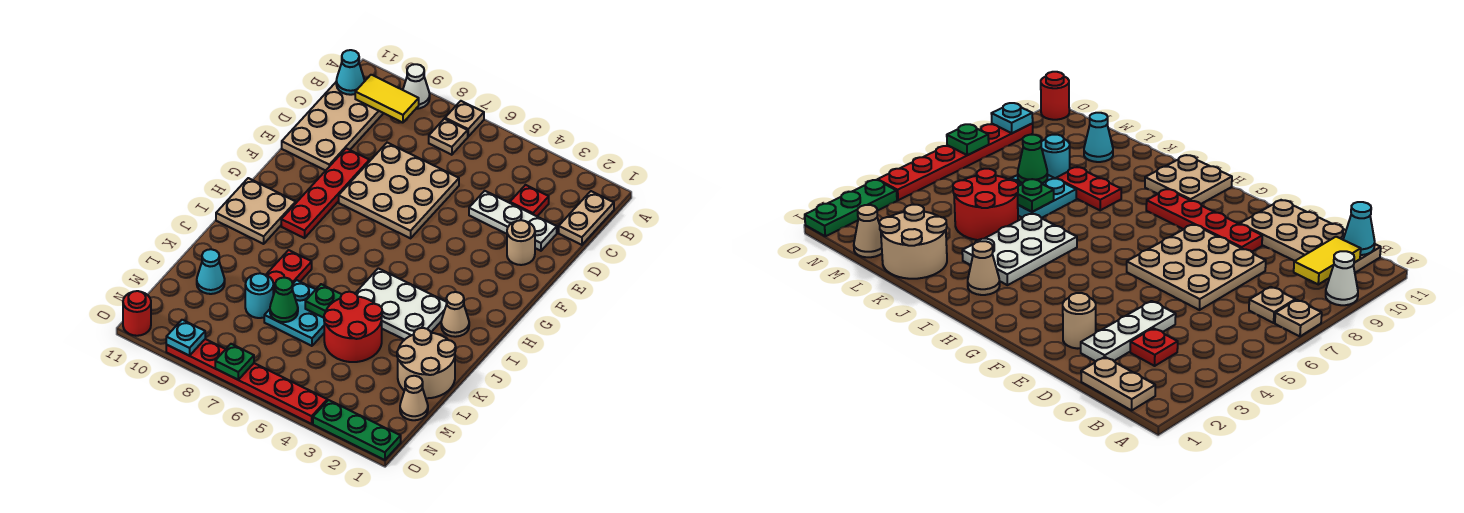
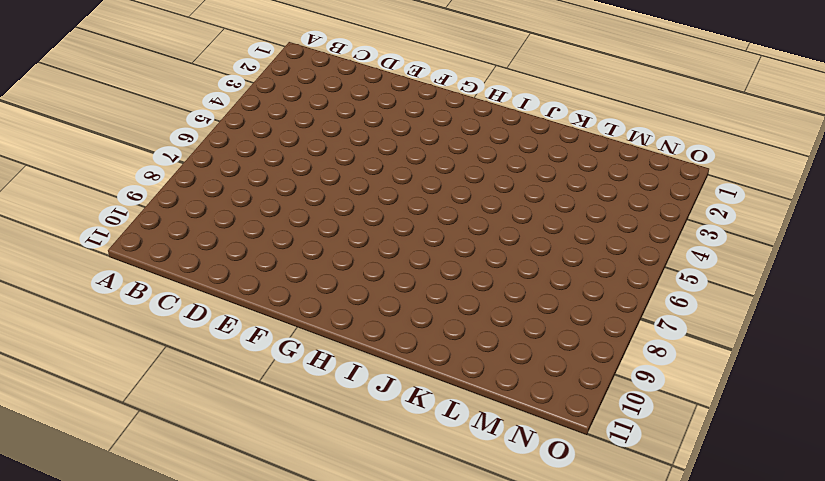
none -> tan plate A7 level 1
none -> white cone A9 level 1
none -> tan plate B1:C1 level 1

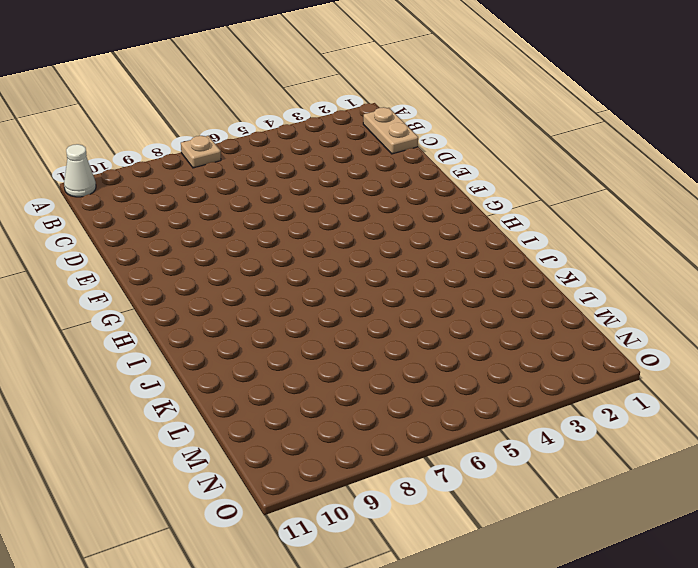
white cone A11 level 1 -> white cone A9 level 1
none -> tan plate B7 level 1
none -> tan plate B10:E11 level 1
none -> red plate C3 level 1

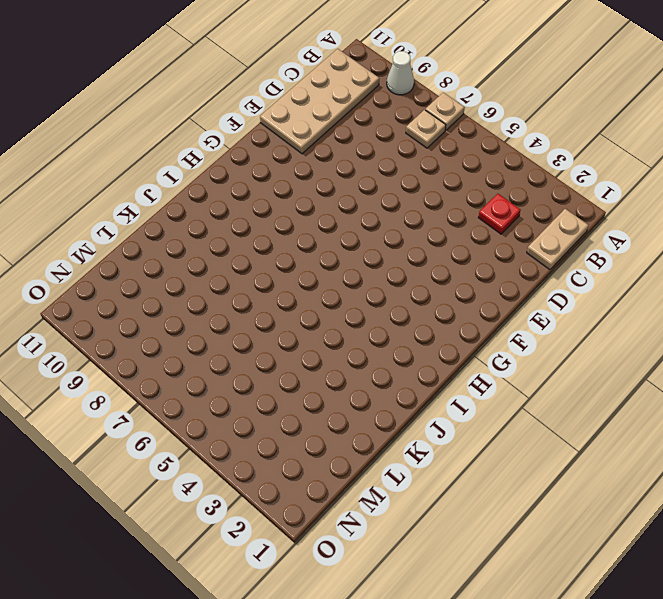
none -> white plate D2:D4 level 1
none -> tan plate D6:F8 level 1
none -> tan round brick E2 level 1

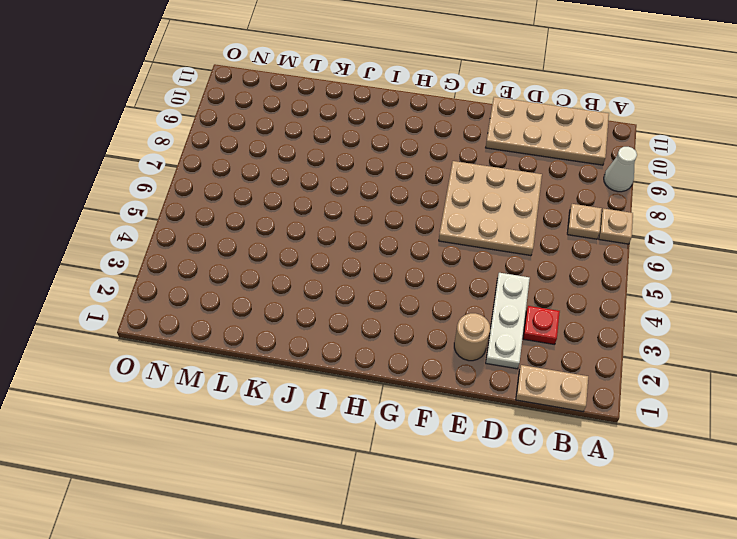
none -> red plate E9:H9 level 1
none -> tan plate H10:I11 level 1
none -> tan cone I2 level 1

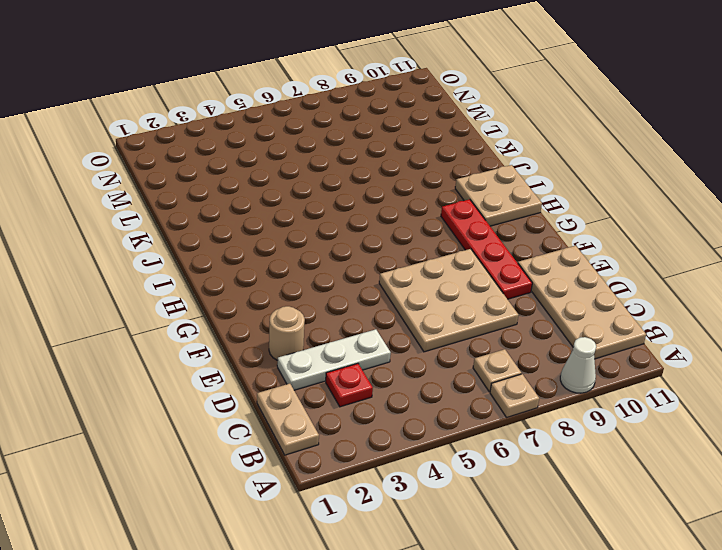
none -> tan cone I2 level 1
none -> white plate I3:J5 level 1
none -> red plate J8:K8 level 1

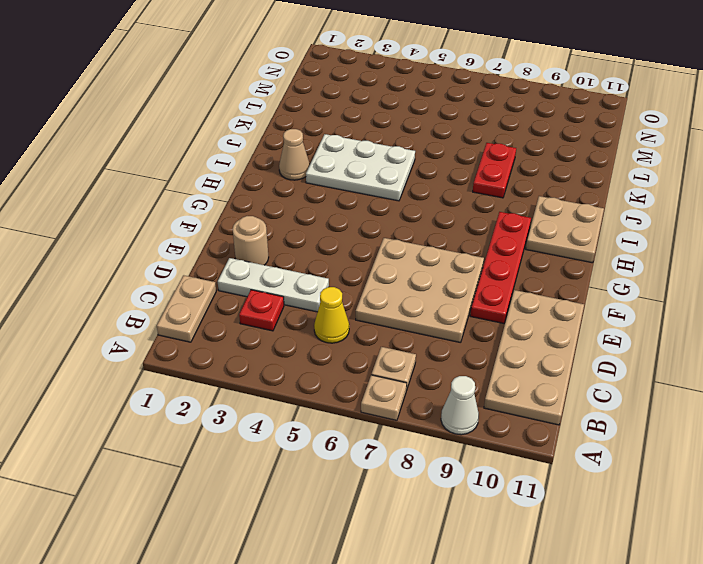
yellow cone C5 level 1 -> none
none -> tan round brick K1:L2 level 1
none -> red round brick K4:L5 level 1
none -> cyan plate K6:L7 level 1

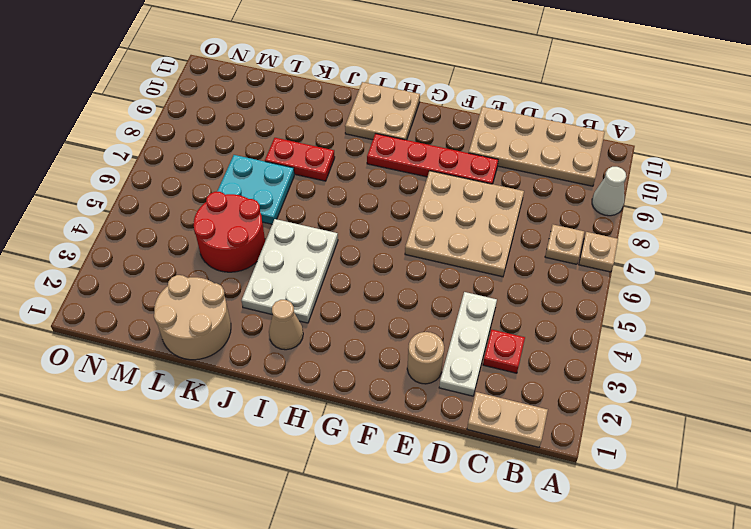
none -> cyan round brick L8 level 1
none -> cyan cone L10 level 1
none -> tan cone M1 level 1

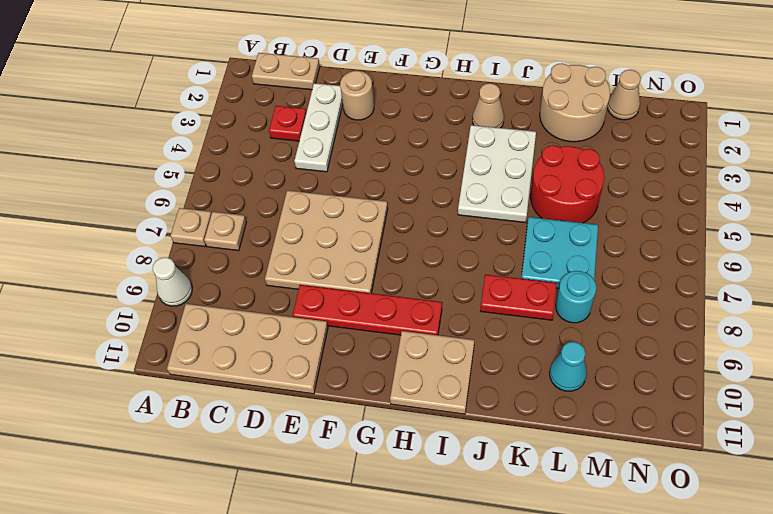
none -> green plate O1:O3 level 1
none -> red plate O4:O9 level 1
none -> red round brick O11 level 1

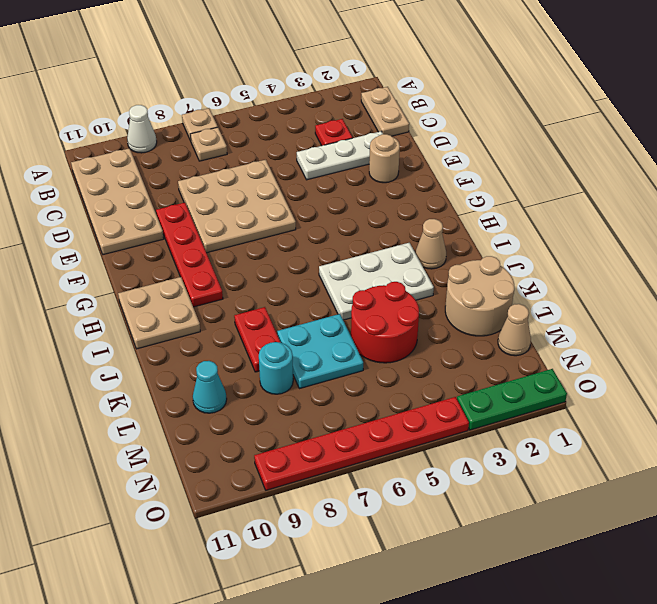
none -> red round brick O11 level 1
none -> yellow tile B9:B10 level 2
none -> cyan cone B11 level 2

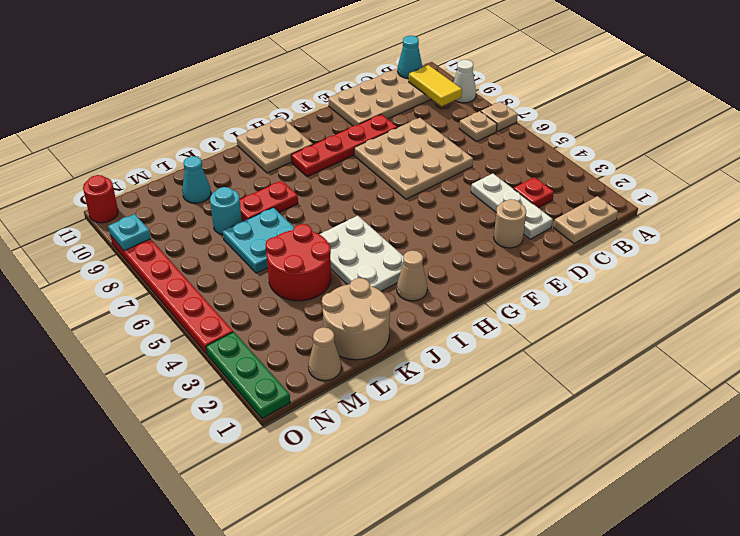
none -> green plate K6 level 2
none -> green cone L7 level 2
none -> green plate O7 level 2

